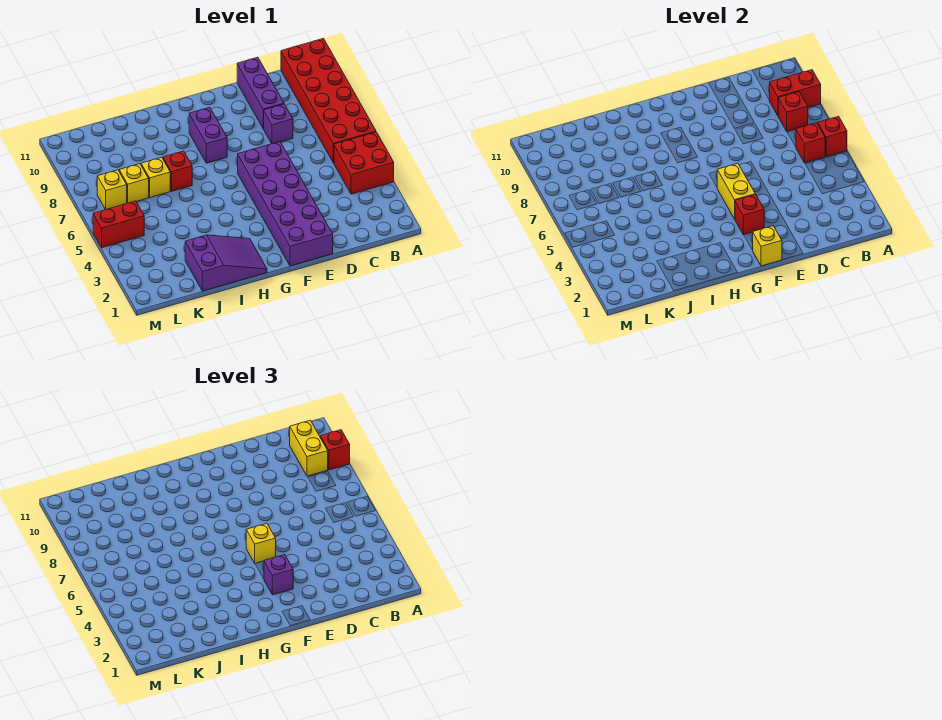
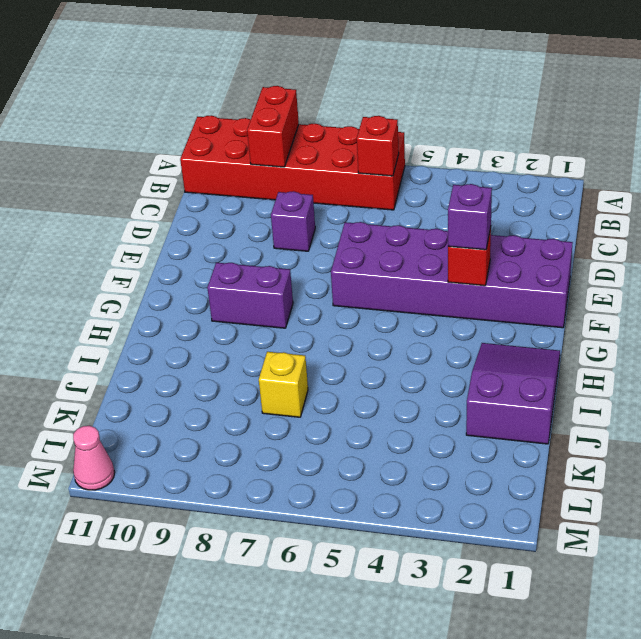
pink cone M11 level 1 -> none
none -> red brick A4:B5 level 1
none -> purple brick D9:D11 level 1
none -> red brick I7 level 1

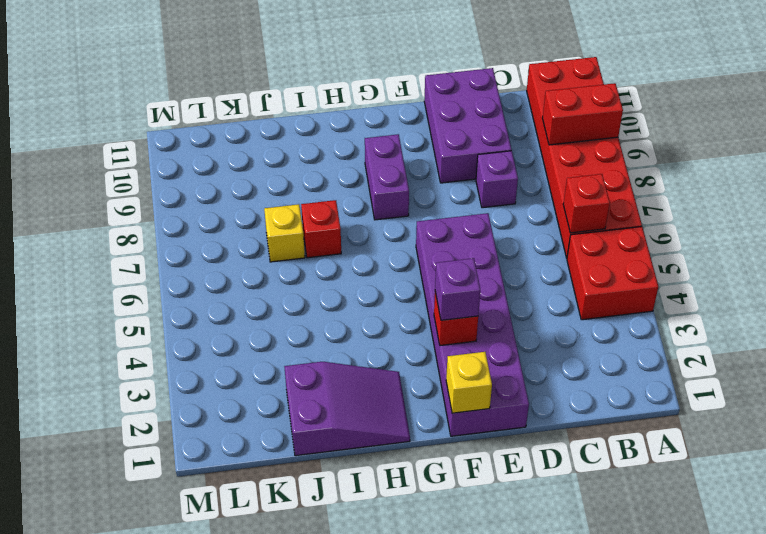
purple brick D9:E11 level 1 -> purple brick D9:D11 level 1
none -> yellow brick K7 level 1
none -> red brick L5:M5 level 1
none -> yellow brick L7 level 1

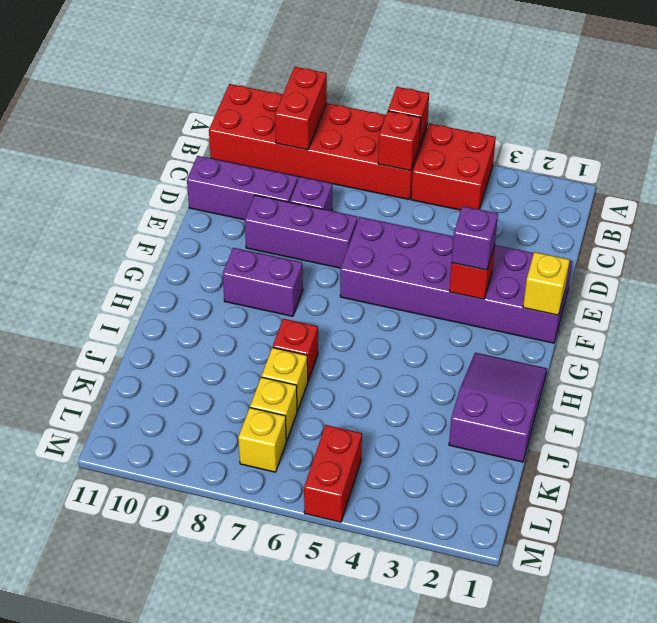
purple brick E7:E9 level 1 -> none
none -> red brick B8 level 2
none -> yellow brick F4:F5 level 2
none -> red brick A9 level 3

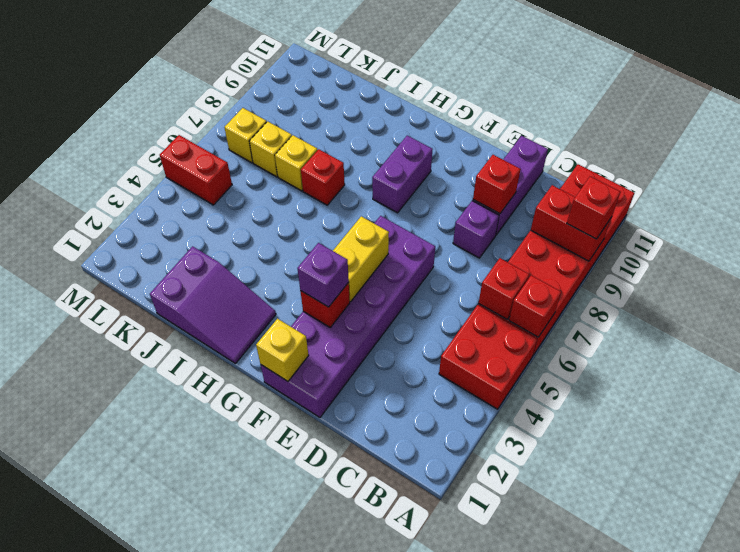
red brick D9 level 2 -> red brick B8 level 2
none -> yellow brick B9:B10 level 3
none -> yellow brick F5 level 3

